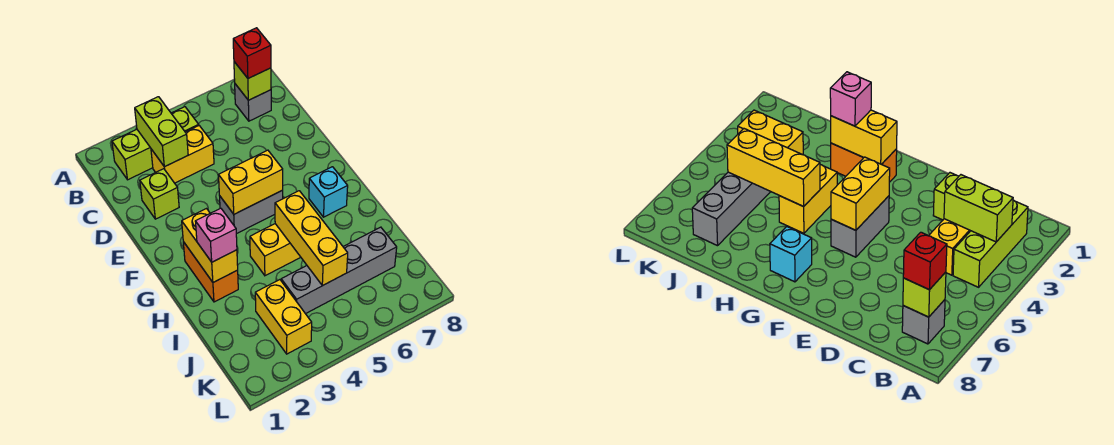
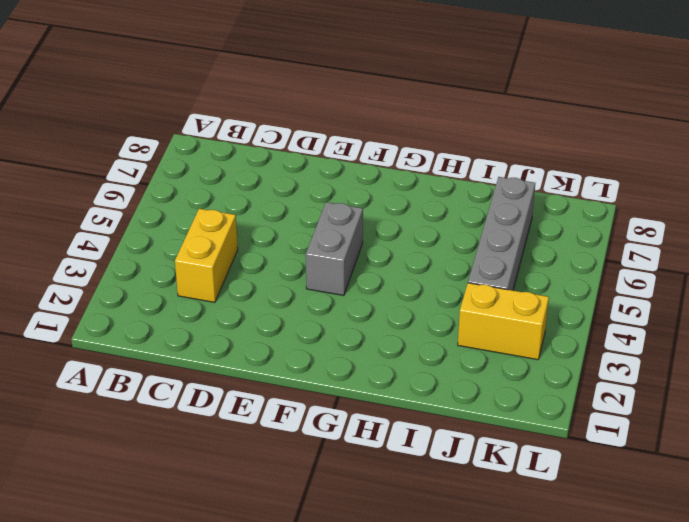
none -> lime brick B2:B4 level 1
none -> grey brick B7 level 1
none -> lime brick D2 level 1

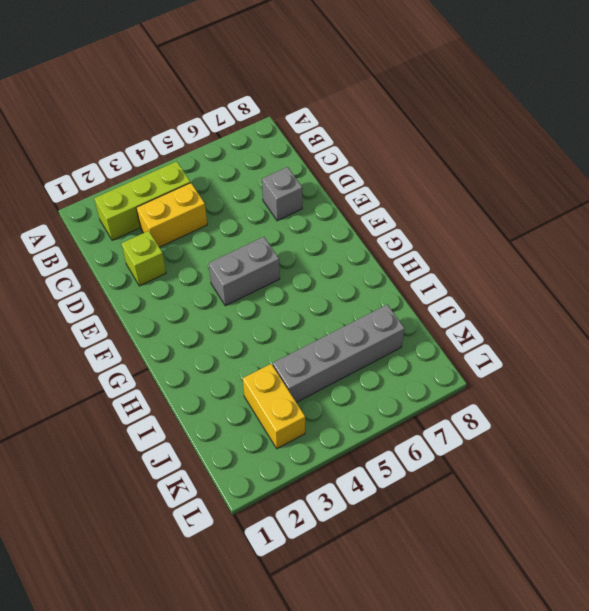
grey brick D7 level 1 -> grey brick B7 level 1
none -> orange brick G2:H2 level 1
none -> cyan brick G7 level 1
none -> yellow brick H4:H5 level 1

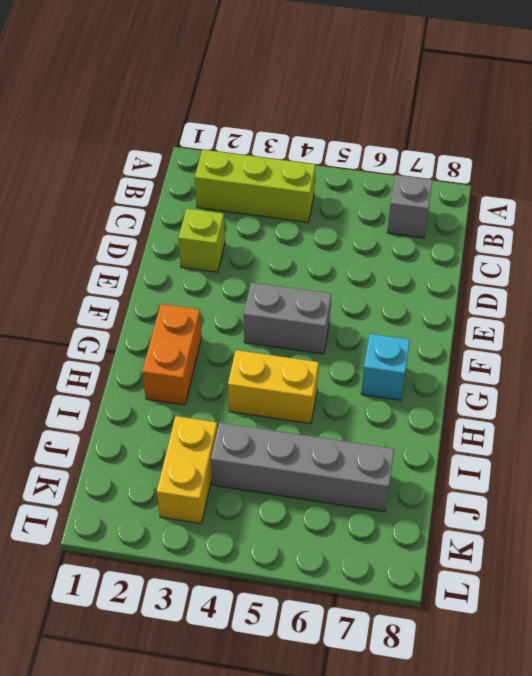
none -> yellow brick C3:C4 level 1
none -> lime brick B3:C3 level 2
none -> lime brick B7 level 2

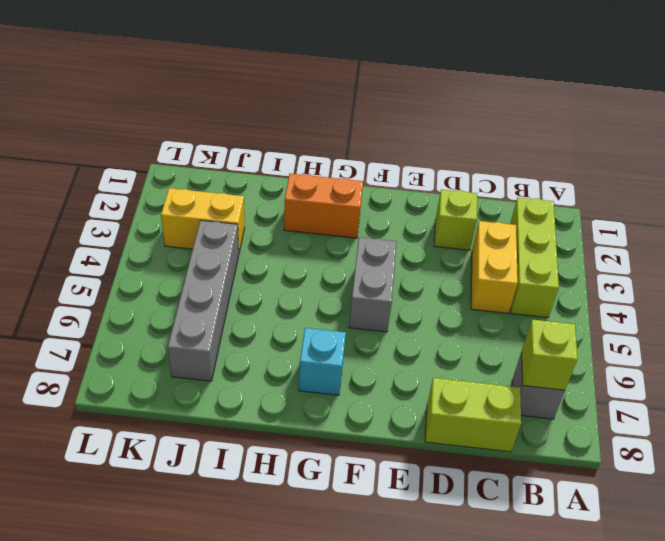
lime brick C8:D8 level 1 -> lime brick B3:C3 level 2
none -> yellow brick H4:H5 level 1
none -> yellow brick F4:F5 level 2
none -> yellow brick G2:H2 level 2

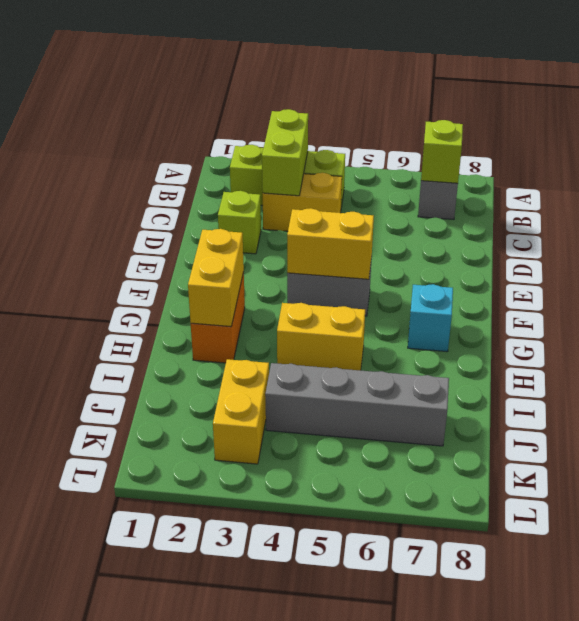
none -> yellow brick H5:J5 level 2
none -> red brick B7 level 3
none -> pink brick H2 level 3

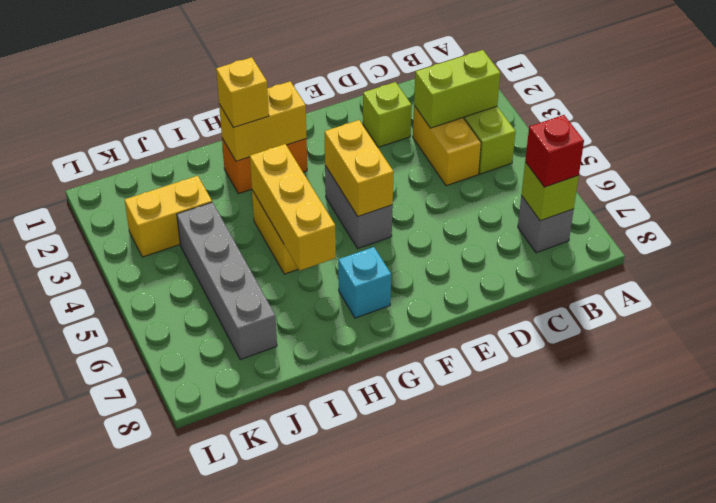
yellow brick H2 level 3 -> pink brick H2 level 3
yellow brick H4:H6 level 2 -> yellow brick H5:J5 level 2

